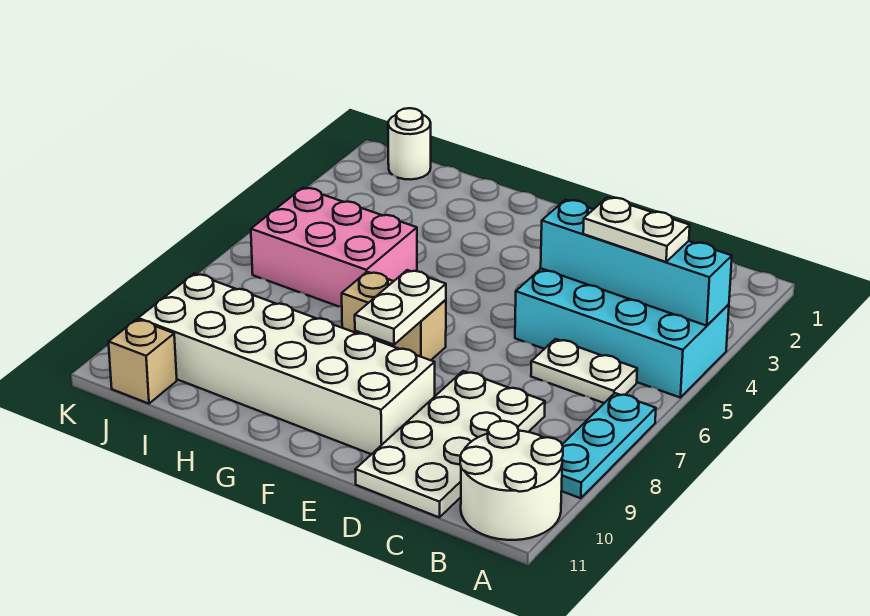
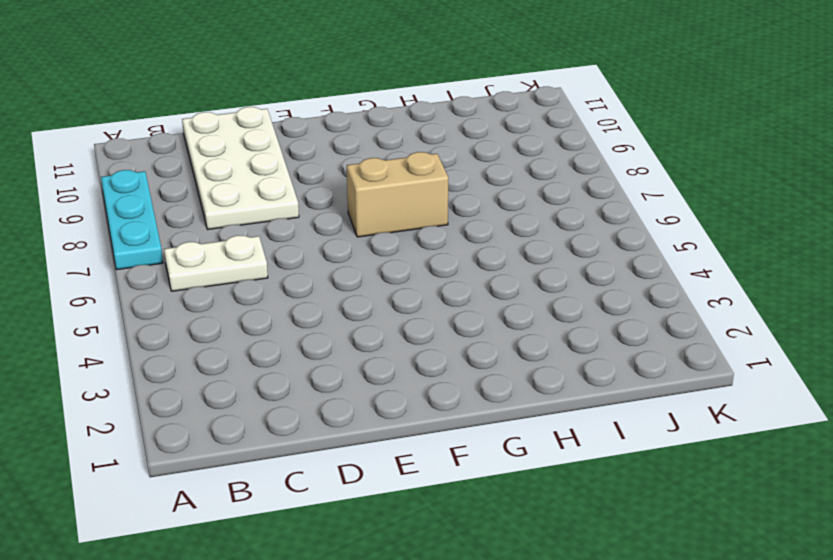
none -> cyan brick A4:D5 level 1
none -> white round brick A10:B11 level 1
none -> white brick E9:J10 level 1

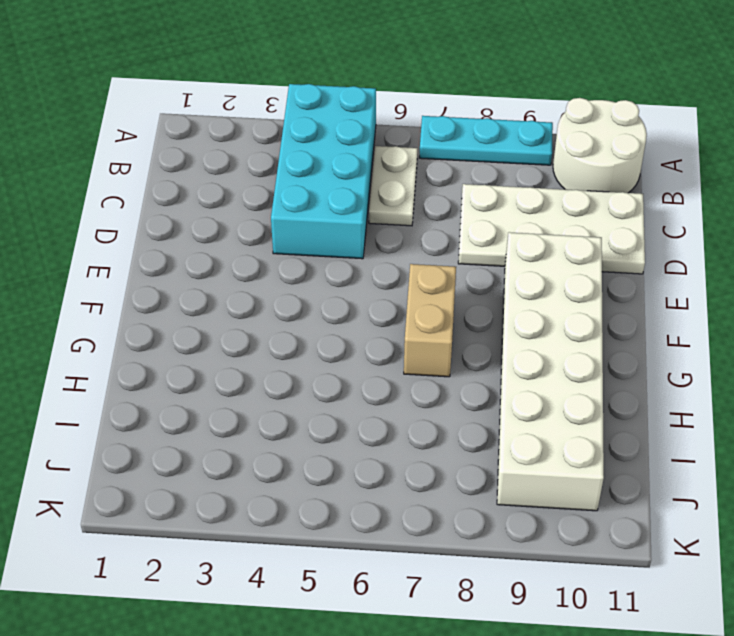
none -> pink brick H5:J6 level 1
none -> white round brick J1 level 1
none -> tan brick J11 level 1

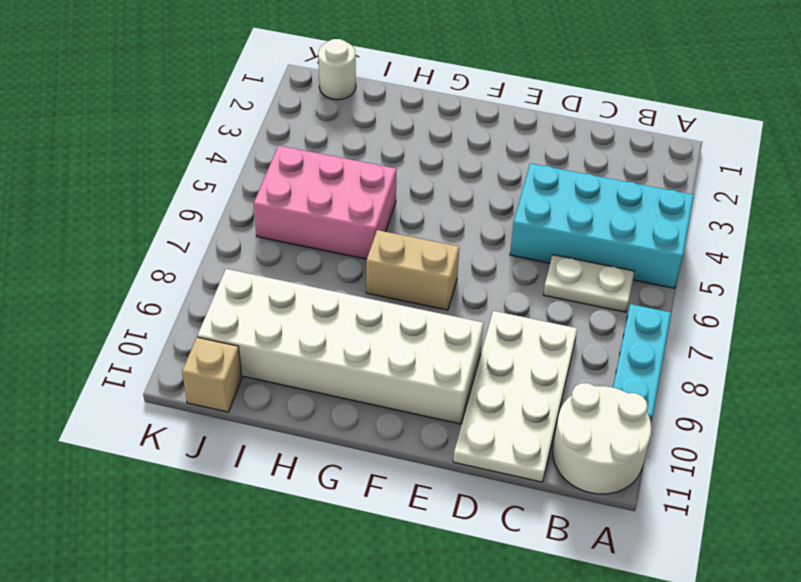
none -> cyan brick A4:D4 level 2
none -> white plate F7:F8 level 2
none -> white plate B4:C4 level 3

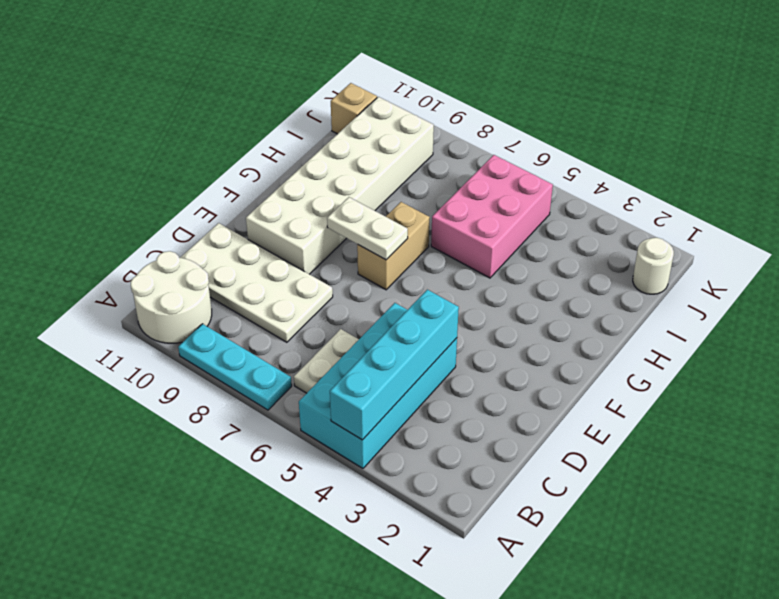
none -> white plate B4:C4 level 3

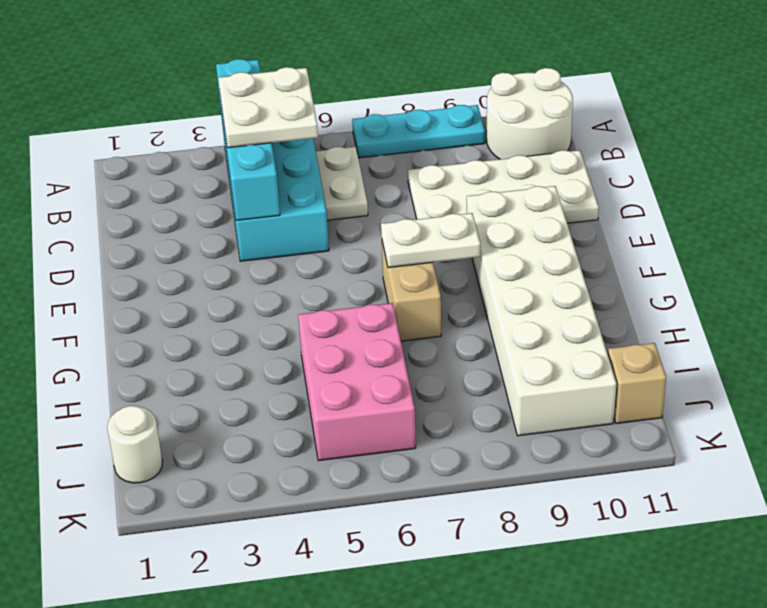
white plate B4:C5 level 3 -> white plate B4:C4 level 3

